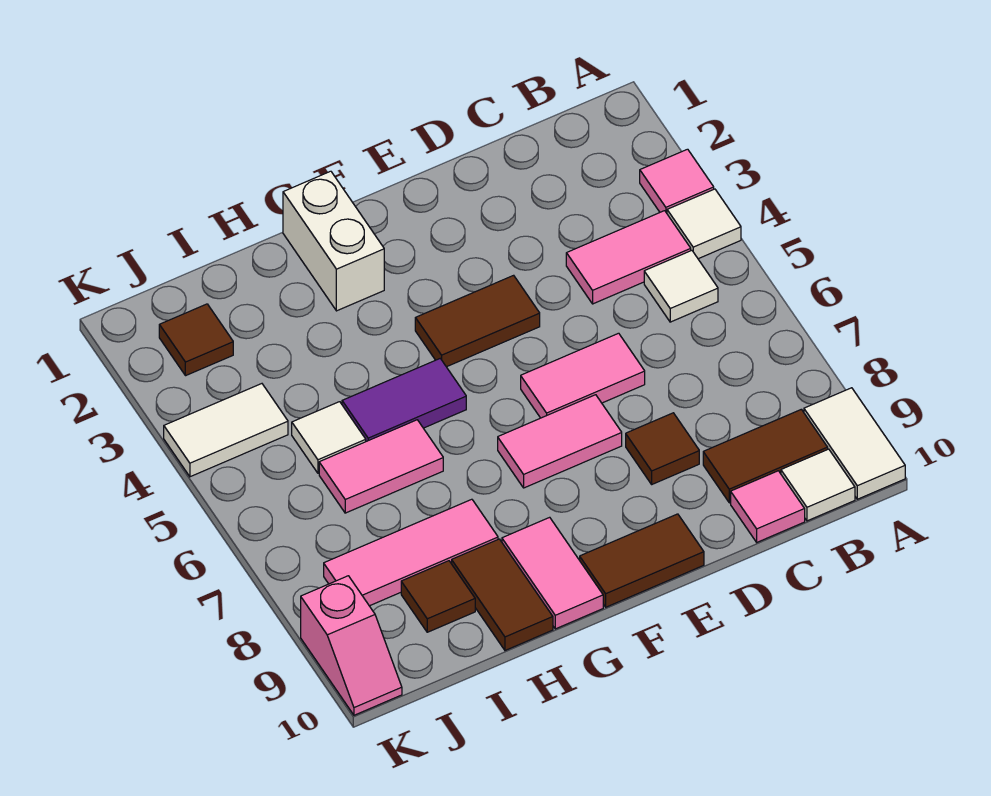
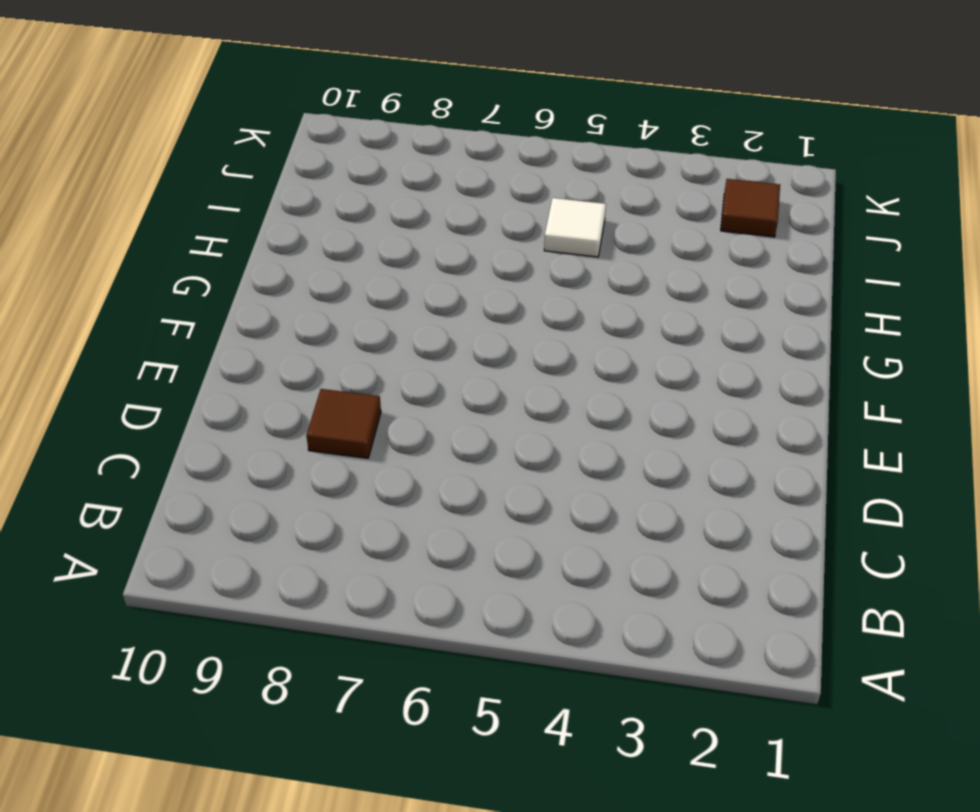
none -> pink tile A3 level 1
none -> white tile A4 level 1
none -> white tile A9:A10 level 1

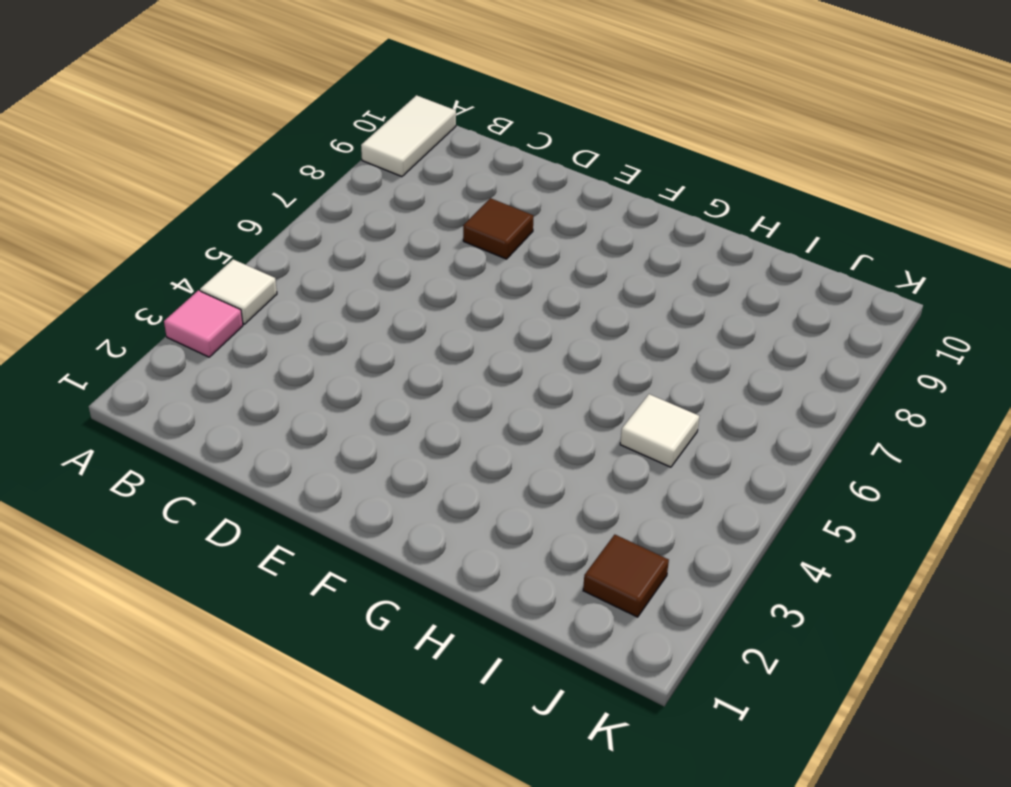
none -> pink tile B4:C4 level 1
none -> white tile B5 level 1
none -> brown tile B9:C9 level 1

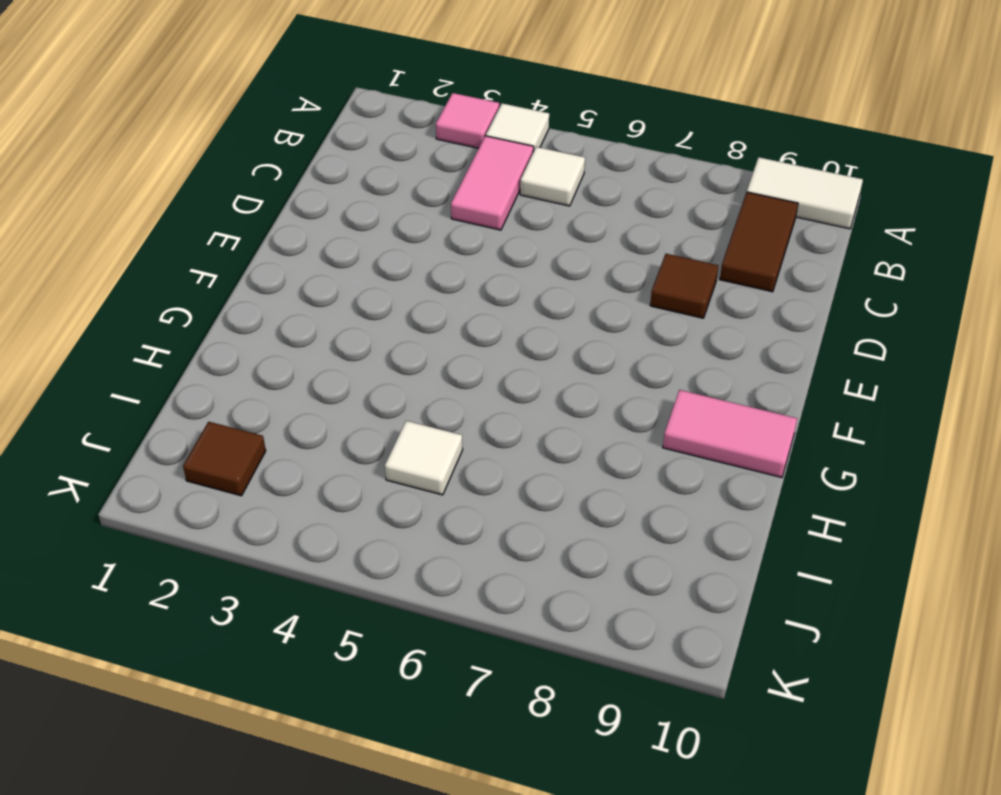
none -> white tile B10 level 1
none -> pink tile C10 level 1
none -> pink tile D6:E6 level 1

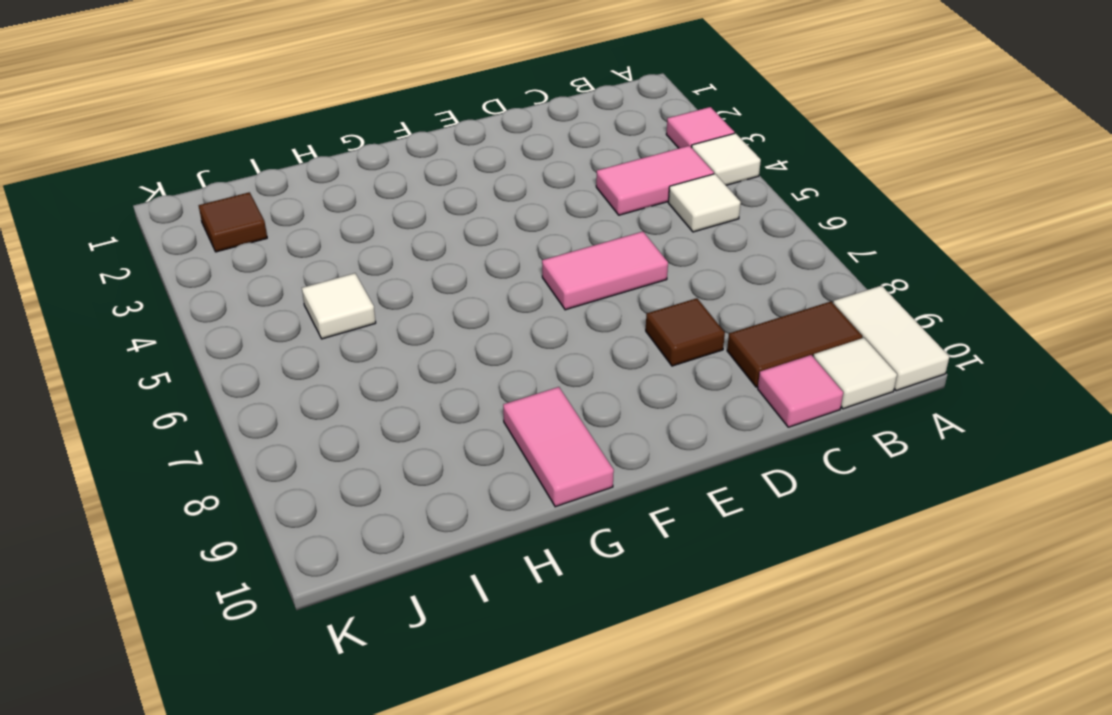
none -> brown tile E4:F4 level 1
none -> pink tile E7:F7 level 1
none -> brown tile E10:F10 level 1

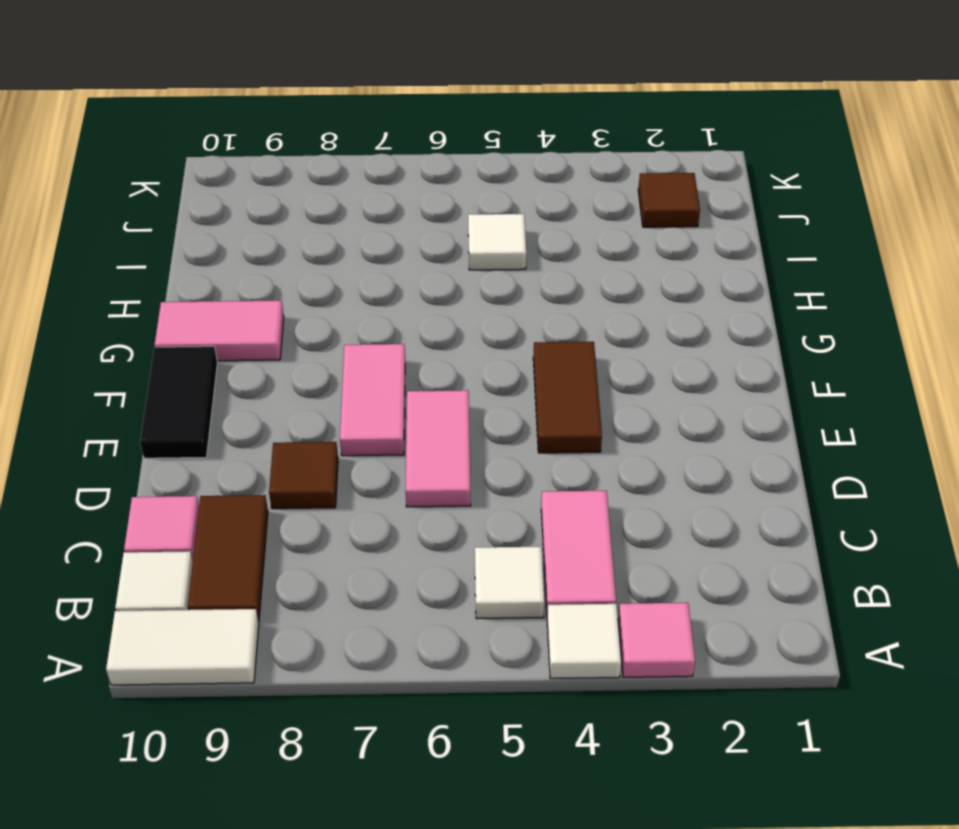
black tile E10:F10 level 1 -> brown tile E10:F10 level 1
none -> white brick G1:G2 level 1
none -> purple tile G5:H5 level 1
none -> pink tile H6:I6 level 1

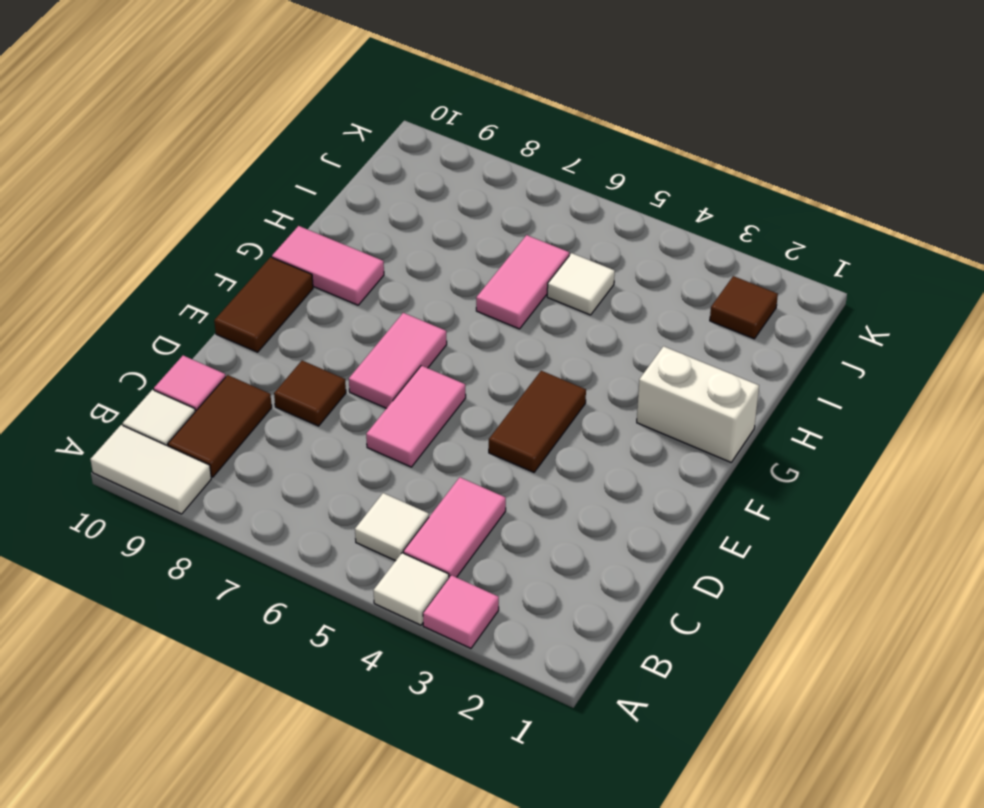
none -> purple tile G5:H5 level 1
none -> pink tile H8:J8 level 1
none -> brown tile H9:H10 level 1

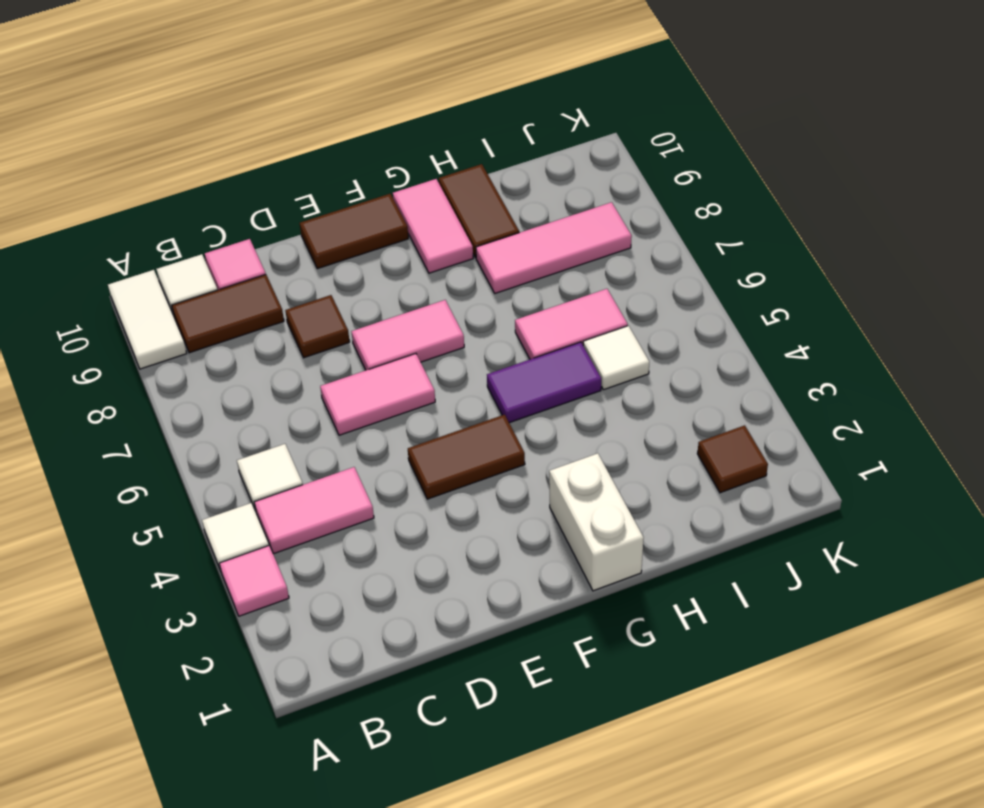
none -> brown tile I9 level 1
none -> white tile J4:K4 level 1
none -> pink slope K9:K10 level 1 top 9

